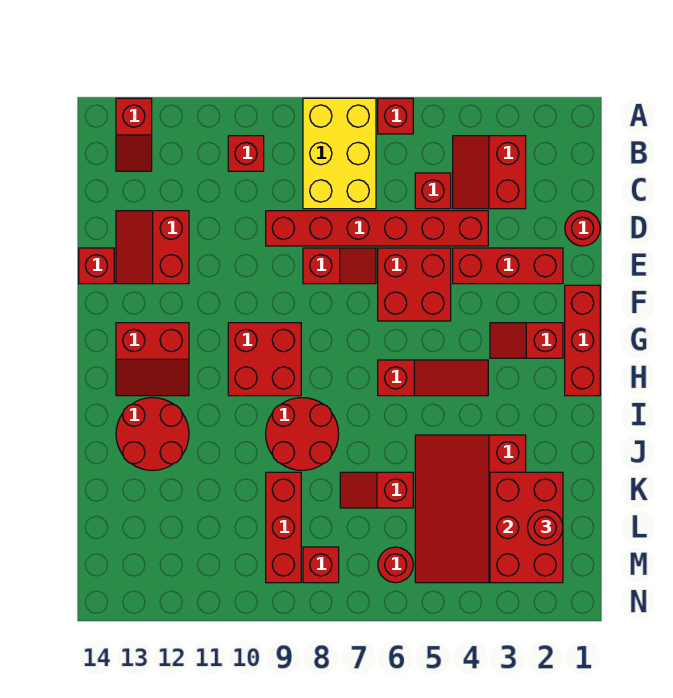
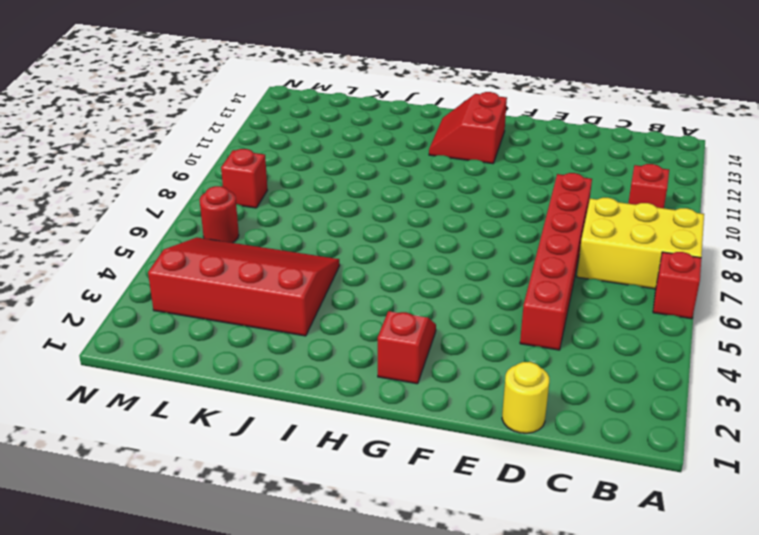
yellow round brick D1 level 1 -> red round brick D1 level 1
none -> red slope A13:B13 level 1 top A
none -> red slope B3:C4 level 1 top 3
none -> red brick C5 level 1

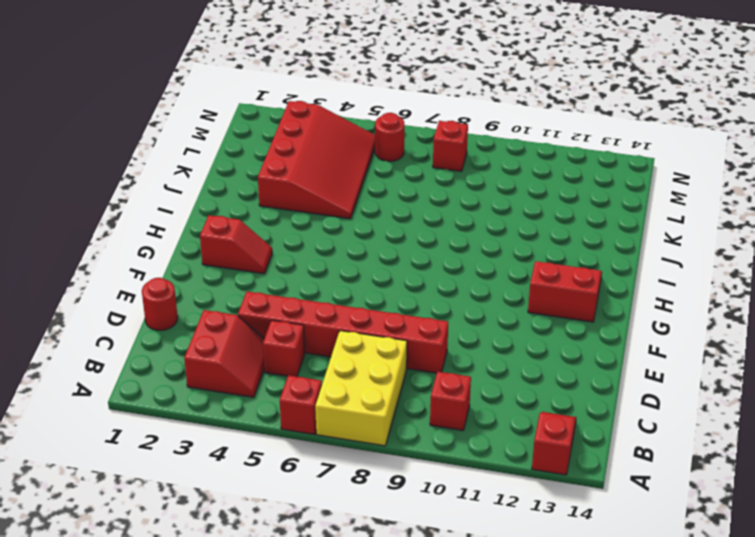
none -> red slope D12:E13 level 1 top 12
none -> red brick E2:E4 level 1
none -> red brick E5:F6 level 1

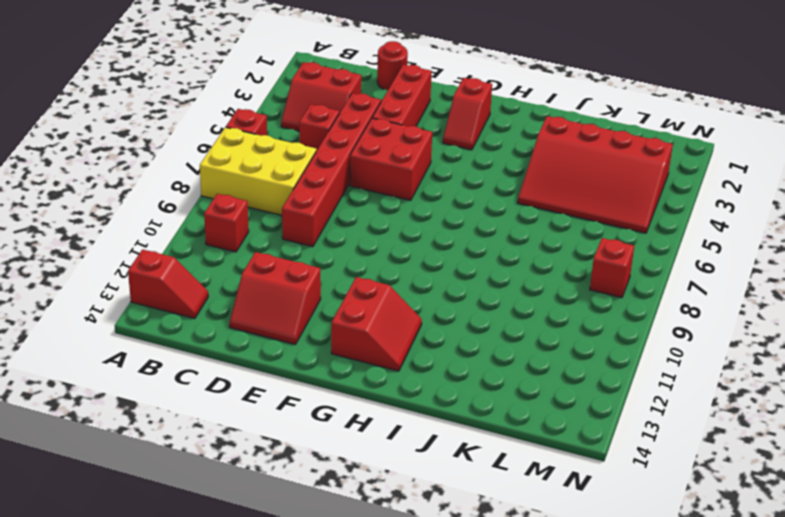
none -> red slope E7:E8 level 1 top 8
none -> red brick E14 level 1
none -> red brick F1:H1 level 1

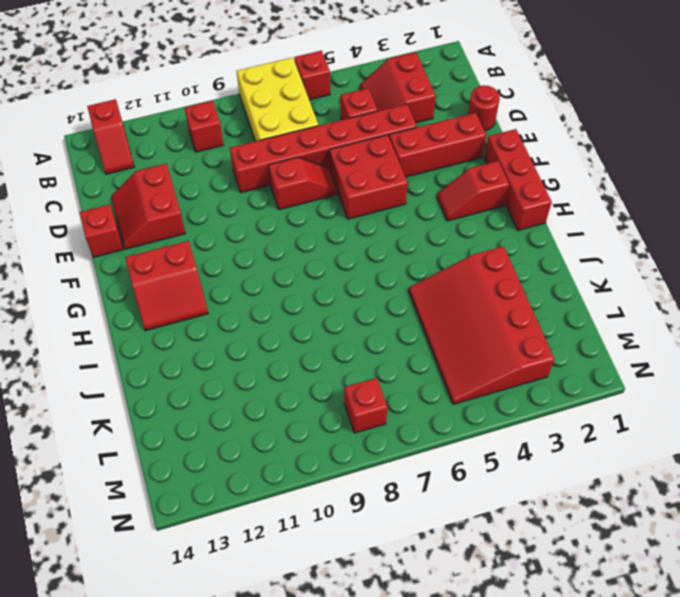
none -> red brick G9:H10 level 1
none -> red slope H4:H6 level 1 top 6
none -> red round brick I8:J9 level 1

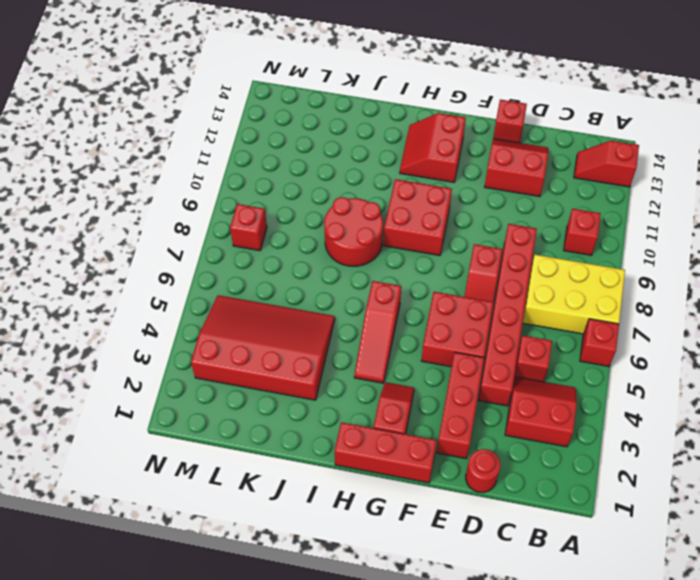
none -> red round brick I12:J13 level 1
none -> red slope K6:K7 level 1 top 6
none -> red brick K9:M9 level 1

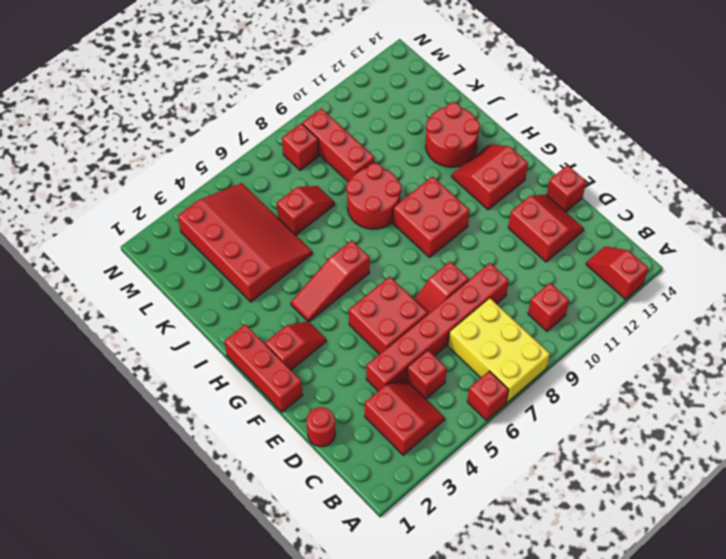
none -> red brick E2:E4 level 1
none -> red round brick M6 level 1
none -> red brick K2:M3 level 2

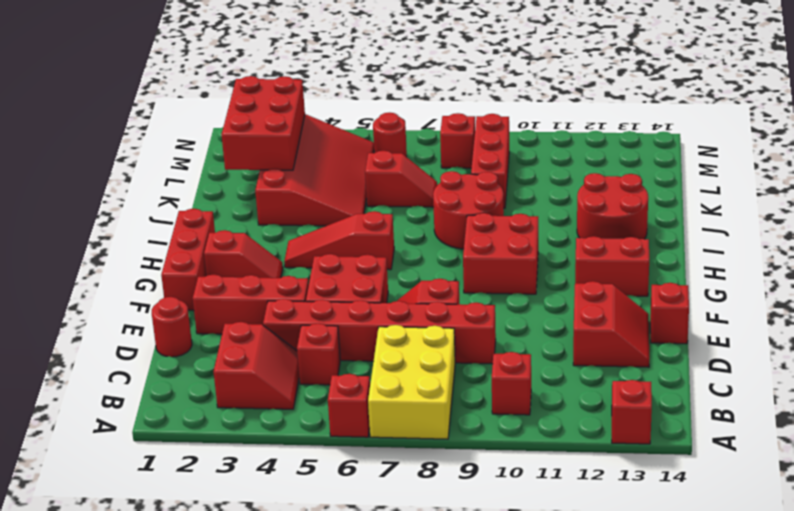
none -> red round brick L2 level 3

